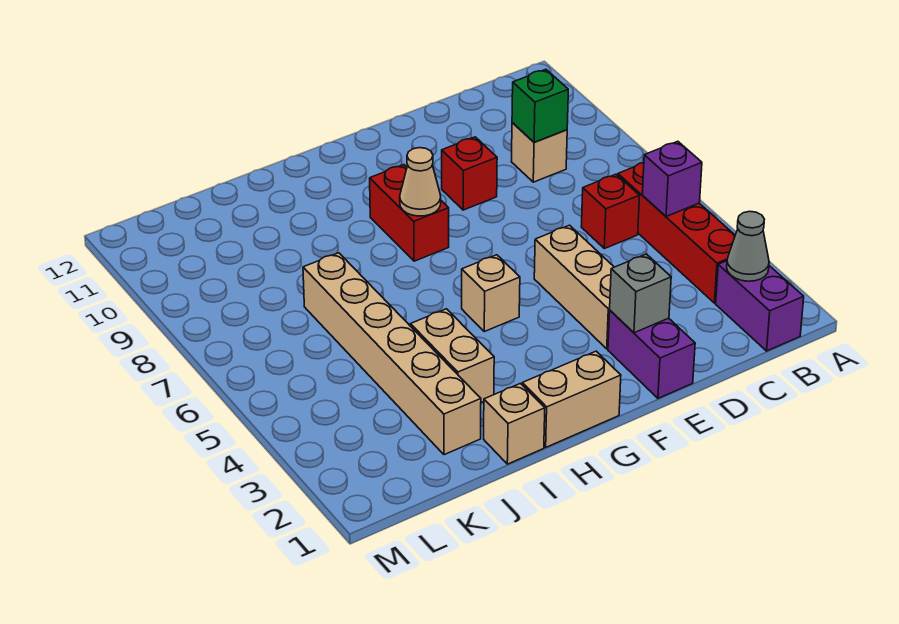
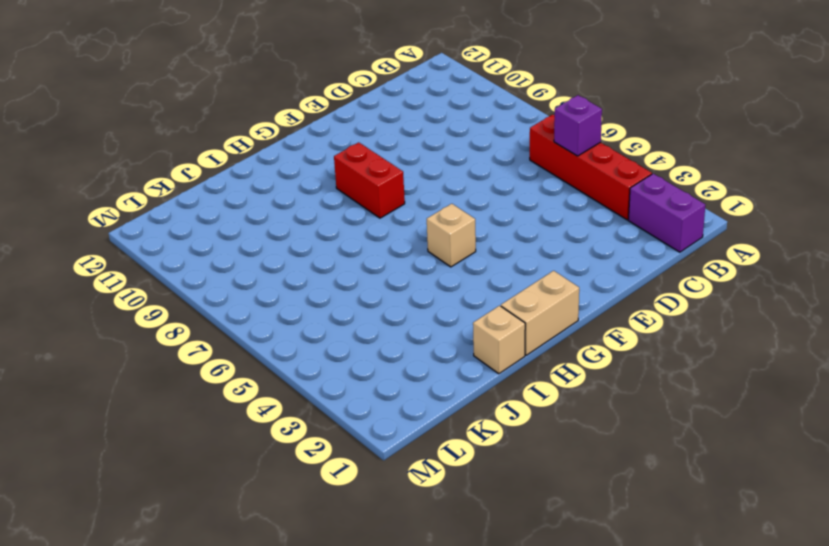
none -> red brick C6 level 1
none -> tan brick C9 level 1
none -> purple brick E1:E2 level 1

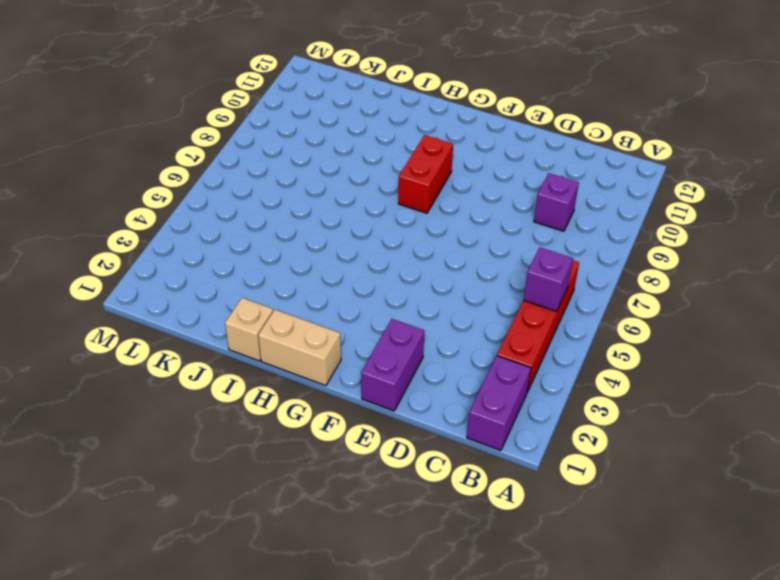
purple brick C9 level 1 -> tan brick C9 level 1
none -> red brick C6 level 1
none -> tan brick E3:E5 level 1
none -> red brick E9 level 1

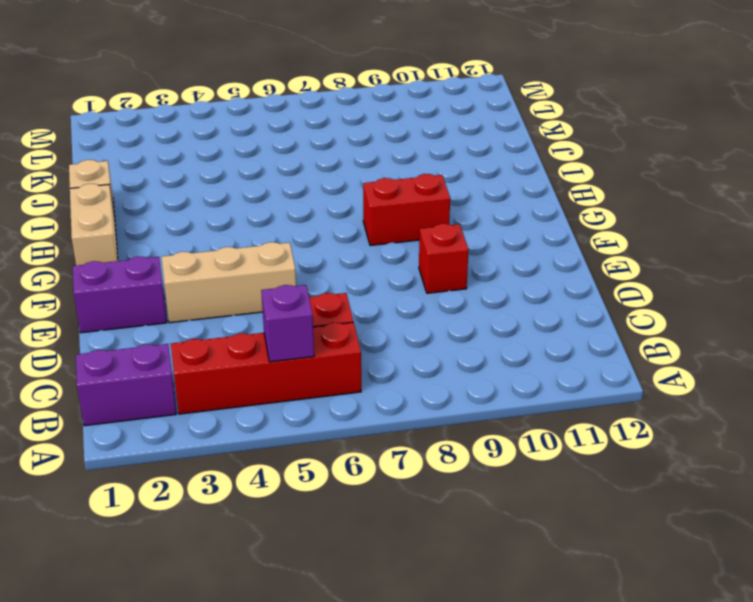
none -> tan brick C9 level 1
none -> tan brick G5 level 1
none -> tan brick I3:I4 level 1

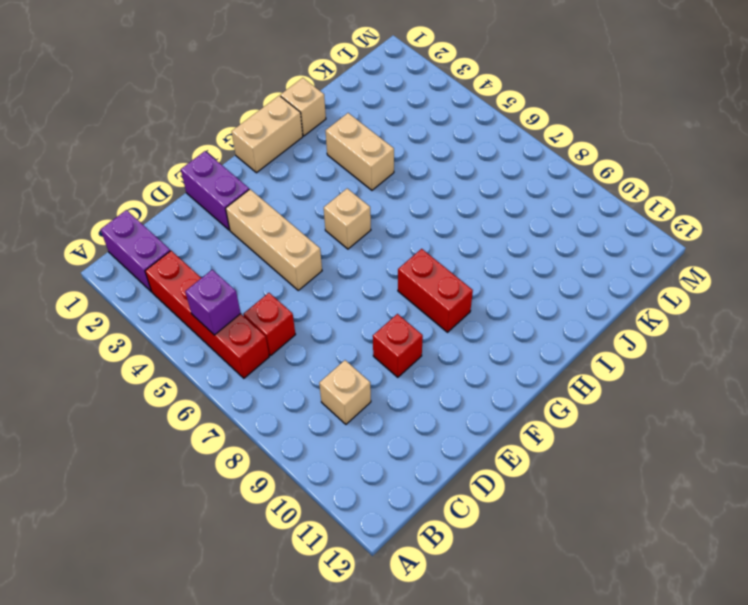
none -> tan brick J2:J7 level 1
none -> grey cone B2 level 2
none -> green brick C9 level 2

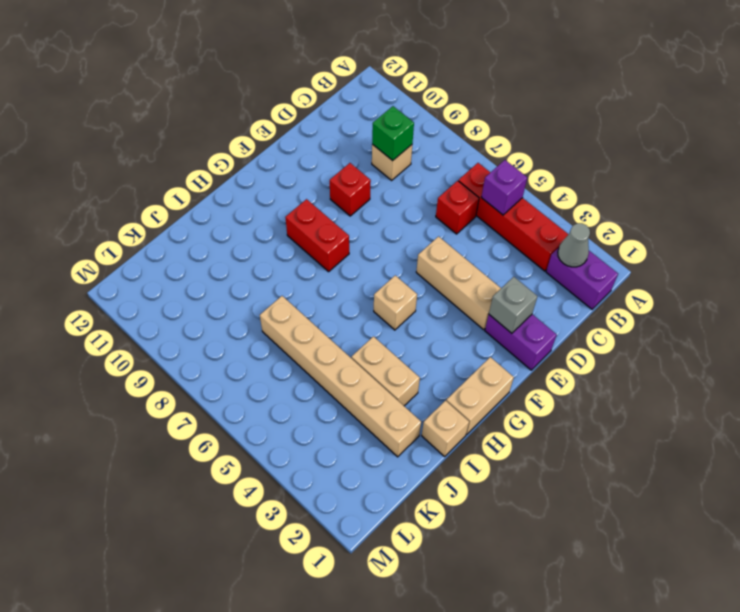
none -> tan cone G8 level 2

